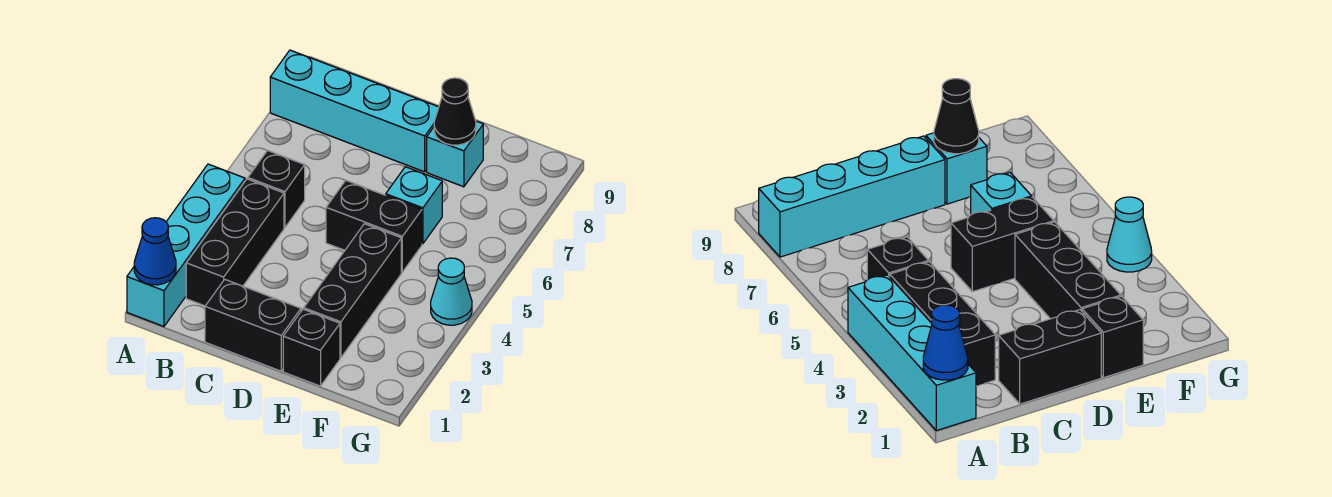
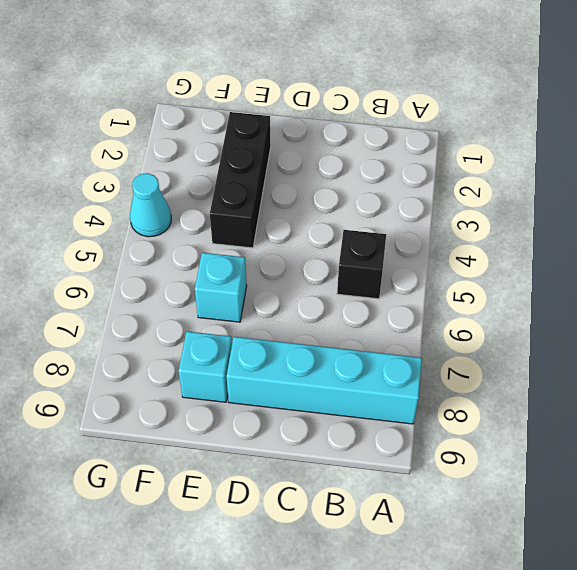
none -> cyan brick A1:A4 level 1
none -> black brick B2:B4 level 1
none -> black brick C1:D1 level 1

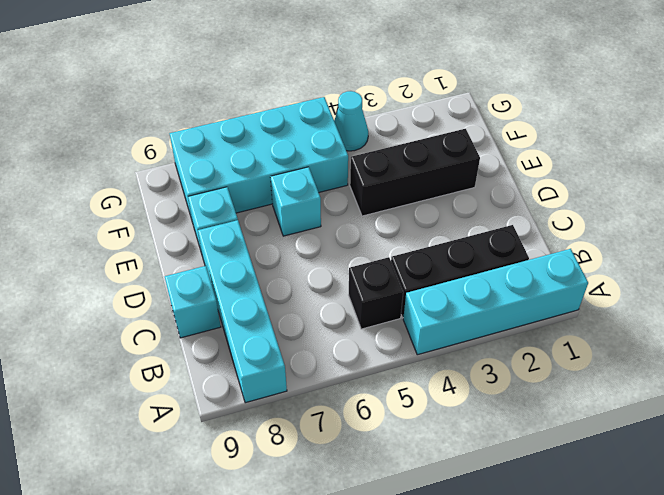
cyan brick C9 level 1 -> none
cyan brick F5:G8 level 1 -> none
none -> black brick C1:D1 level 1
none -> black brick D5:E5 level 1
none -> black brick E1 level 1

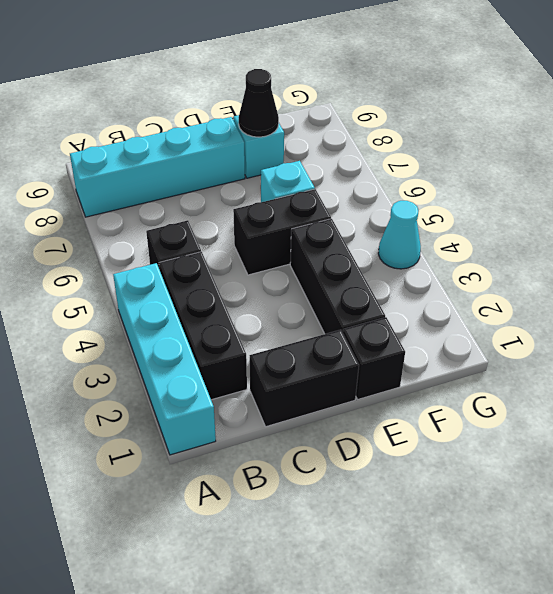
none -> blue cone A1 level 2

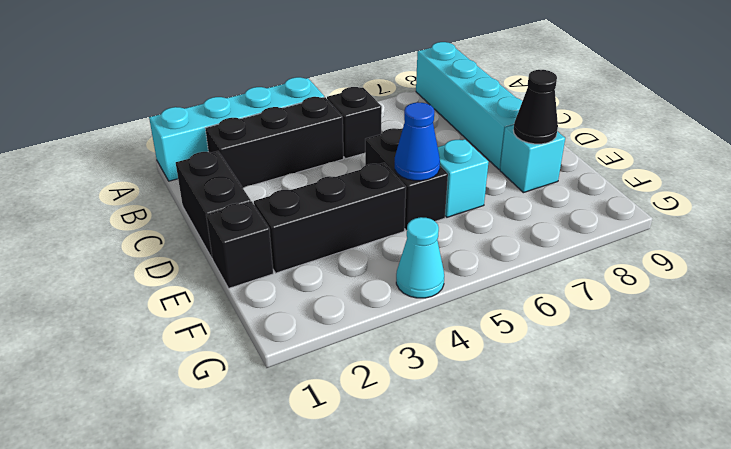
blue cone E5 level 2 -> blue cone A1 level 2

